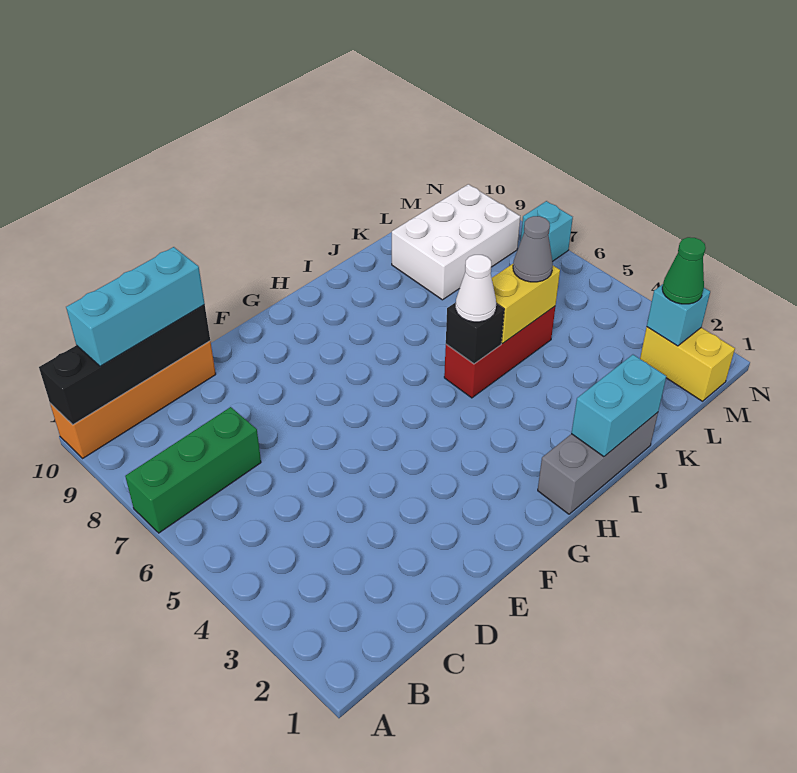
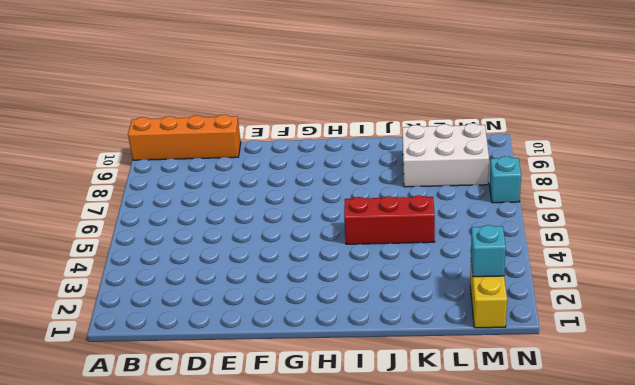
none -> green brick A7:C7 level 1
none -> grey brick H1:J1 level 1
none -> black brick A10:D10 level 2

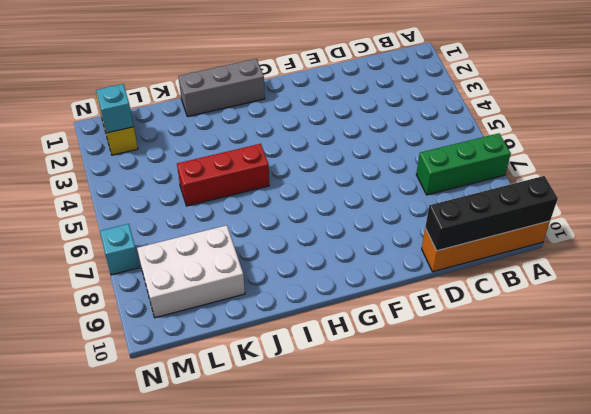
none -> cyan brick I1:J1 level 2
none -> black brick I5 level 2
none -> yellow brick J5:K5 level 2

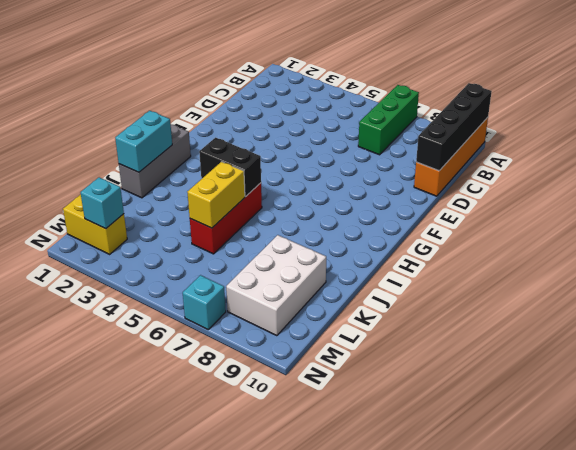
black brick I4:I5 level 2 -> black brick I5 level 2
none -> cyan brick B10:D10 level 3
none -> white cone I5 level 3
none -> grey cone K5 level 3

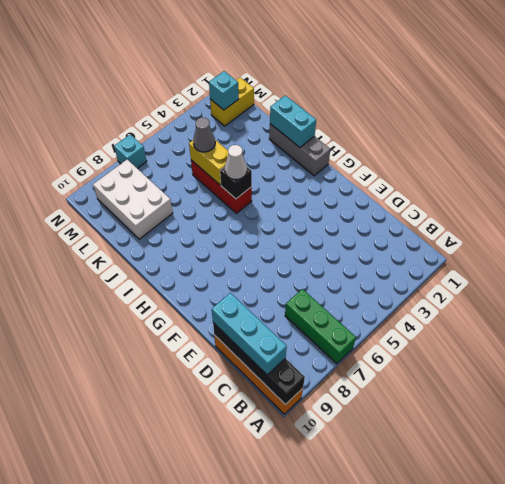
none -> green cone M2 level 3

